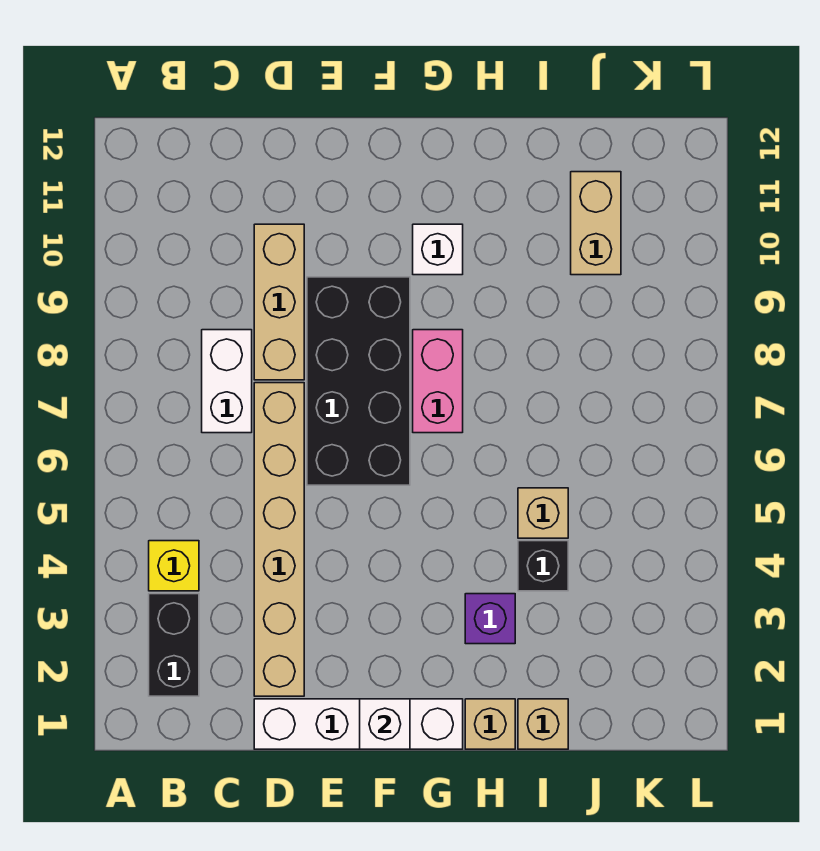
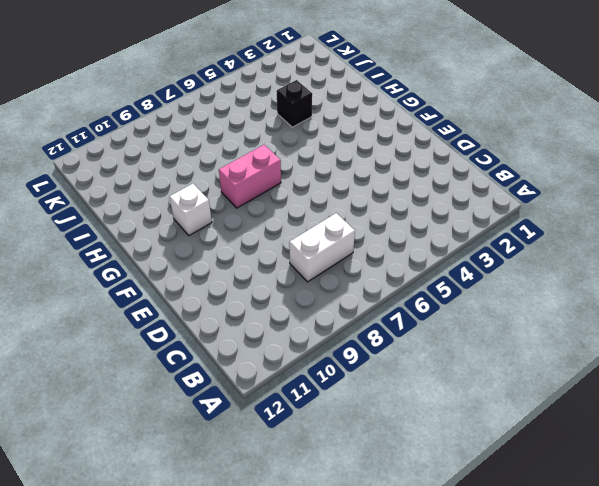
none -> black brick B2:B3 level 1
none -> yellow brick B4 level 1
none -> white brick D1:G1 level 1

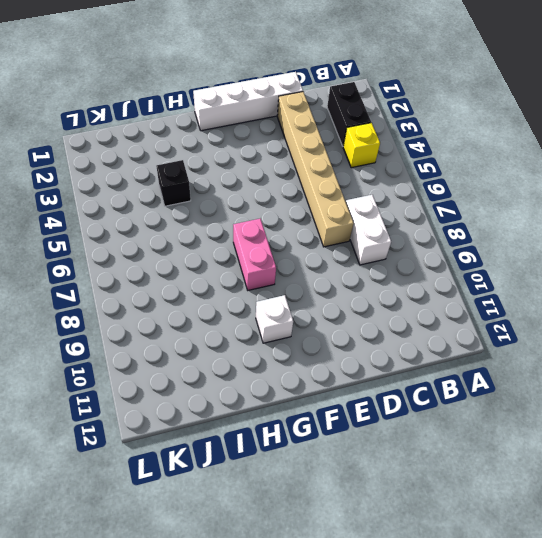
none -> tan brick D8:D10 level 1
none -> black brick E6:F9 level 1
none -> tan brick H1 level 1

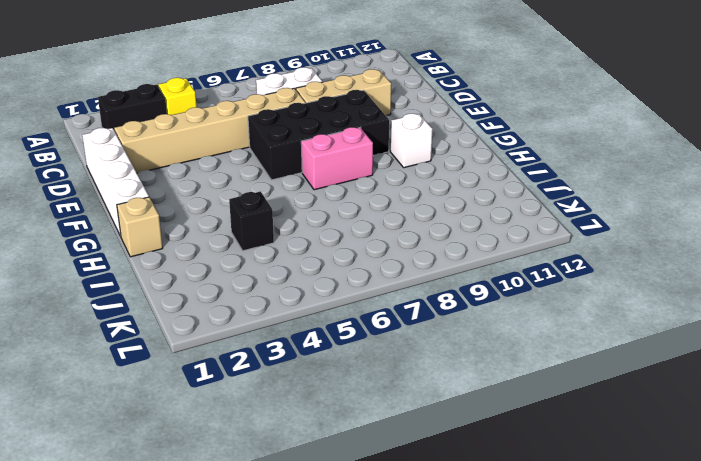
none -> purple brick H3 level 1
none -> tan brick I1 level 1
none -> tan brick I5 level 1

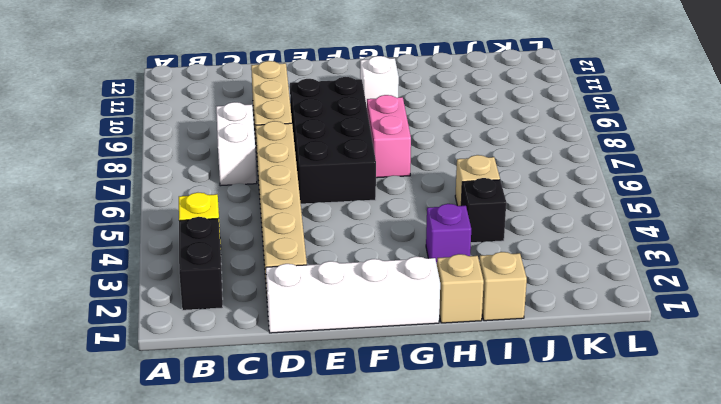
none -> tan brick J10:J11 level 1
none -> white brick F1 level 2

